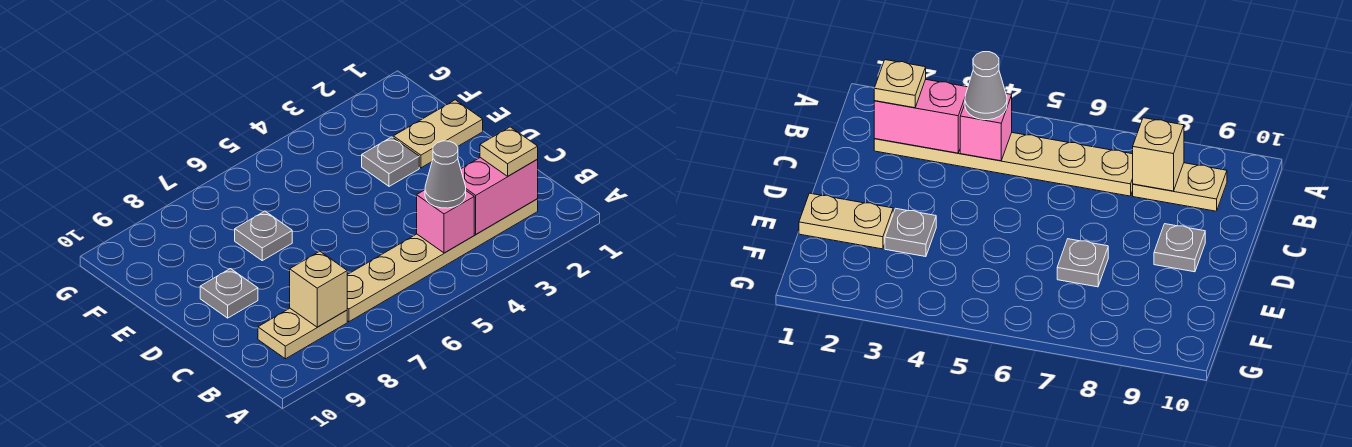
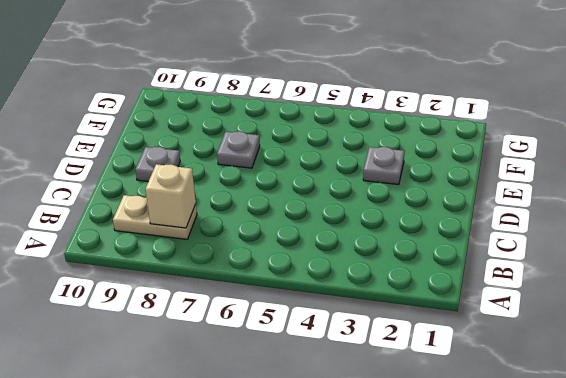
none -> tan plate B2:B7 level 1
none -> tan plate E1:E2 level 1

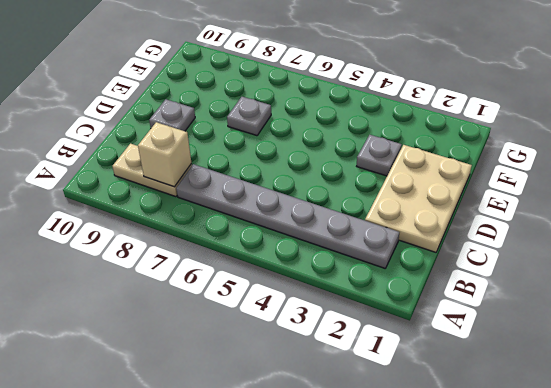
grey plate B2:B7 level 1 -> tan plate B2:B7 level 1
tan plate C1:E2 level 1 -> tan plate E1:E2 level 1
none -> pink brick B2:B3 level 2
none -> pink brick B4 level 2

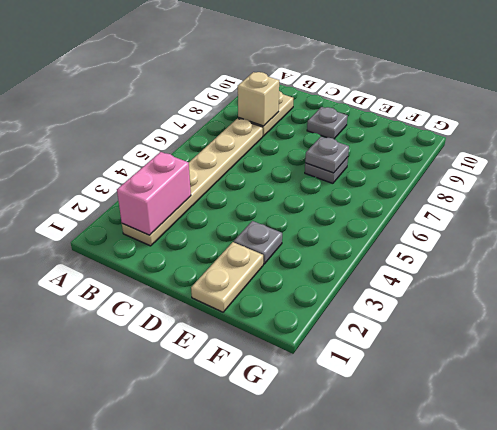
grey plate E7 level 2 -> none
none -> pink brick B4 level 2
none -> tan plate B2 level 3

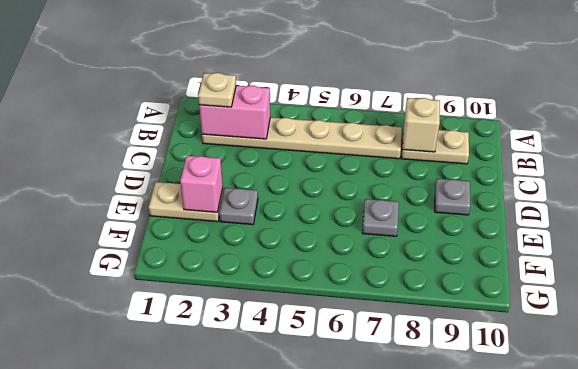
pink brick E2 level 2 -> pink brick B4 level 2
none -> grey cone B4 level 3

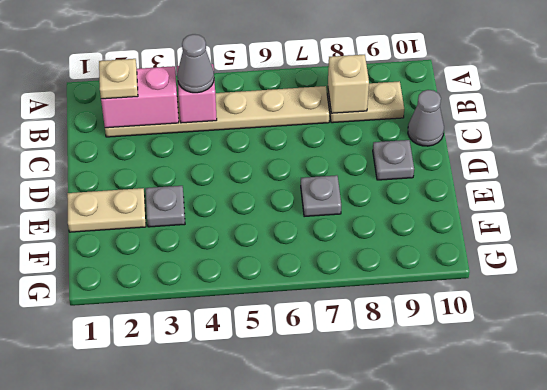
grey cone C10 level 1 -> none

